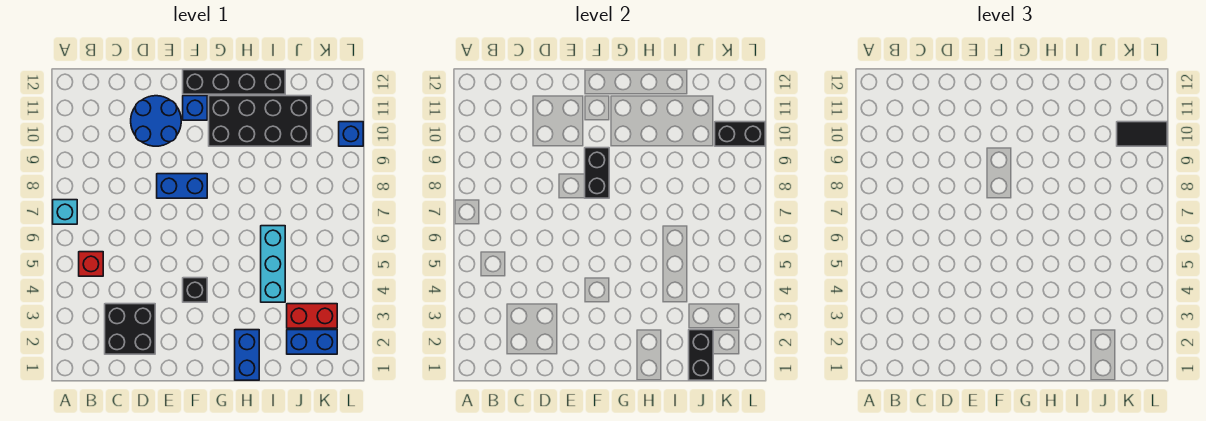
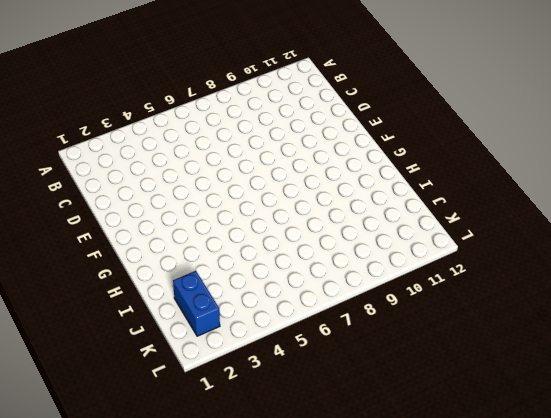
none -> cyan brick A7 level 1
none -> red brick B5 level 1
none -> black brick C2:D3 level 1

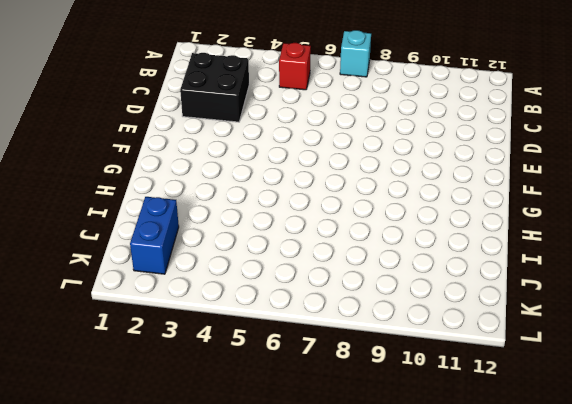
none -> blue round brick D10:E11 level 1
none -> blue brick E8:F8 level 1
none -> black brick F4 level 1

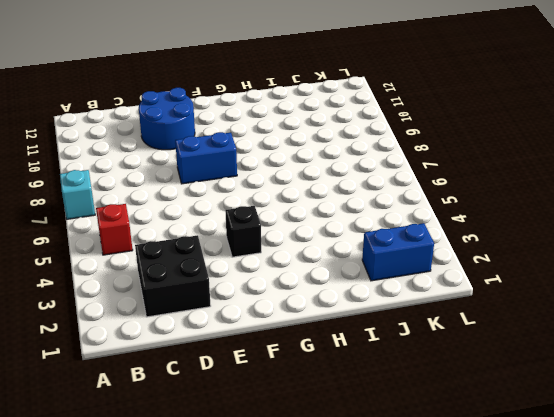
none -> blue brick F11 level 1
none -> black brick F12:I12 level 1
none -> black brick G10:J11 level 1

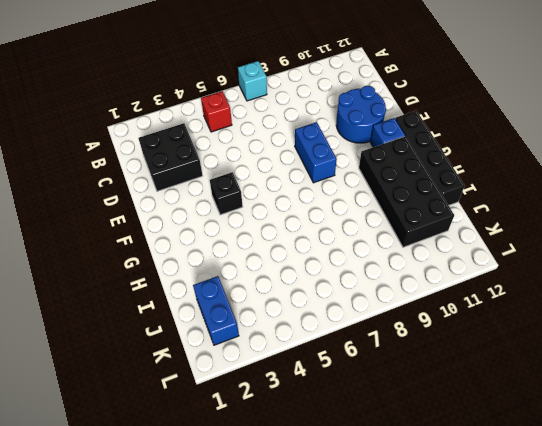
none -> blue brick H1:H2 level 1
none -> cyan brick I4:I6 level 1
none -> red brick J3:K3 level 1

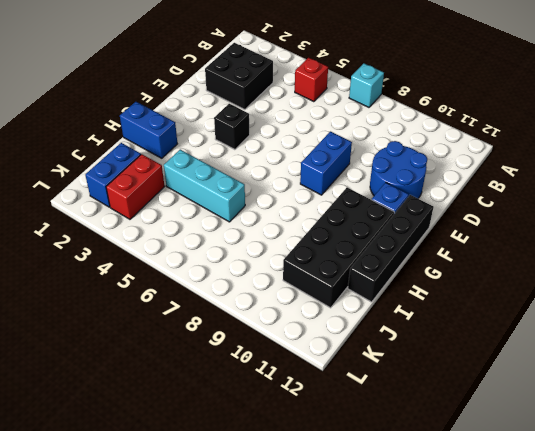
none -> blue brick L10 level 1
none -> black brick F8:F9 level 2
none -> black brick J1:J2 level 2

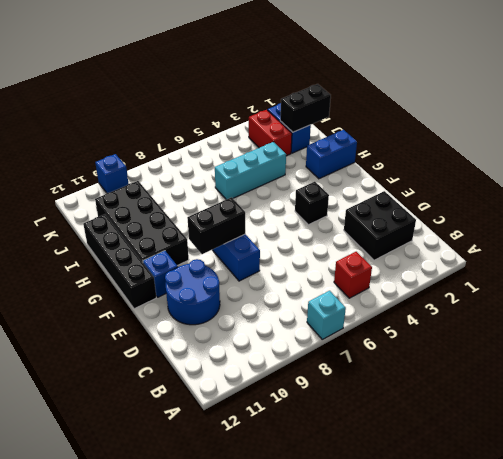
none -> black brick K10:L10 level 2
none -> black tile K10:L10 level 3

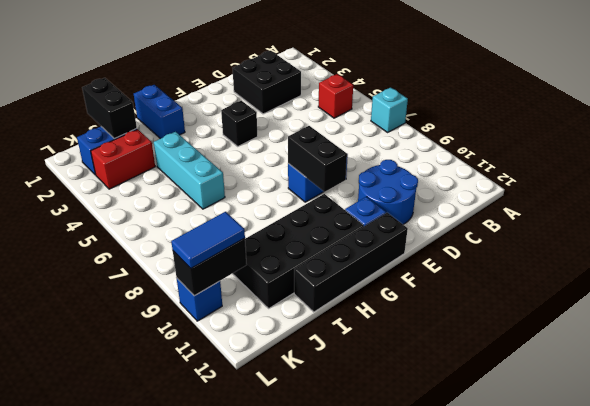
blue tile K10:L10 level 3 -> black tile K10:L10 level 3

